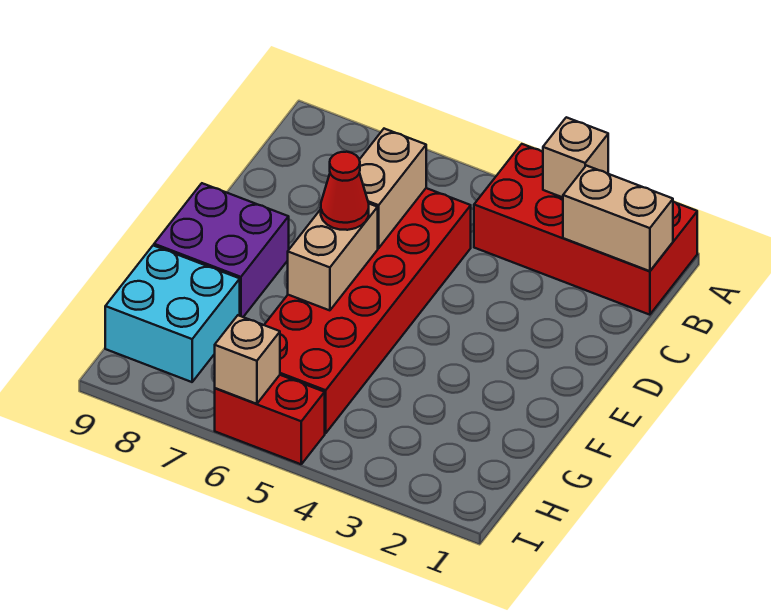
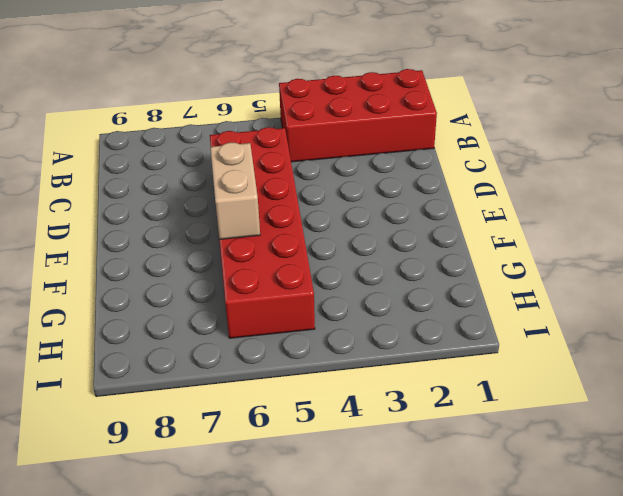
none -> purple brick E8:F9 level 1
none -> cyan brick G8:H9 level 1

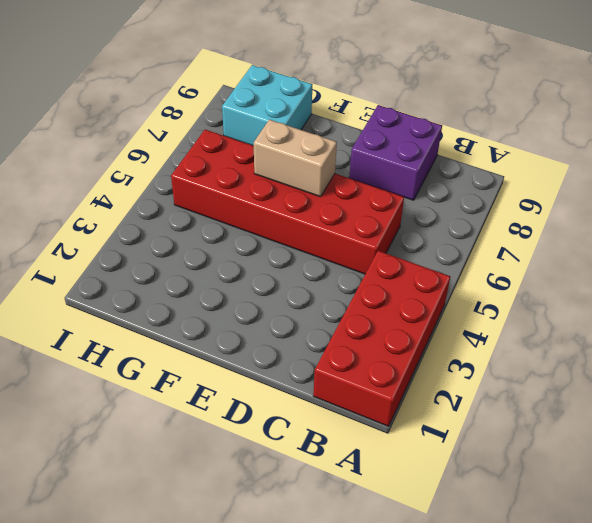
purple brick C8:D9 level 1 -> purple brick E8:F9 level 1
none -> red brick I5:I6 level 1
none -> tan brick A3 level 2

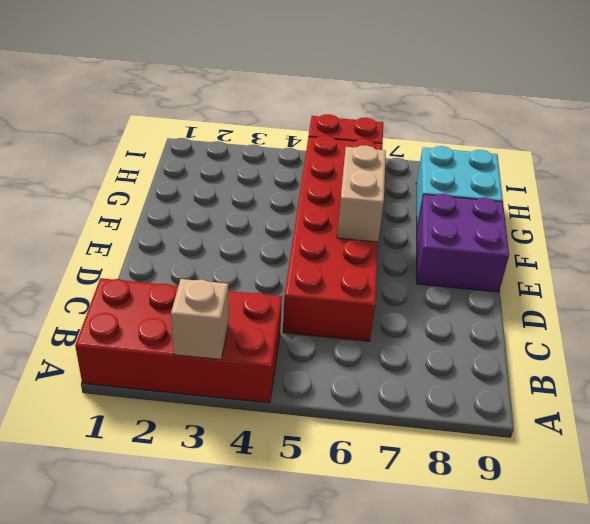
none -> tan brick B1:B2 level 2
none -> tan brick C6:D6 level 2

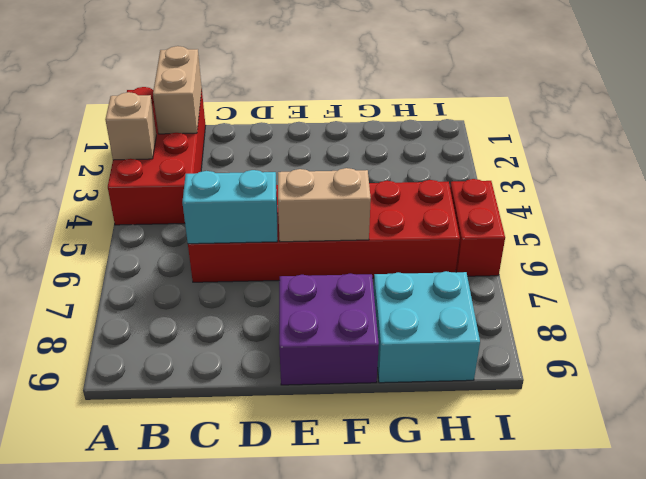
cyan brick C6:D6 level 2 -> tan brick C6:D6 level 2
none -> tan brick I6 level 2
none -> red cone E6 level 3

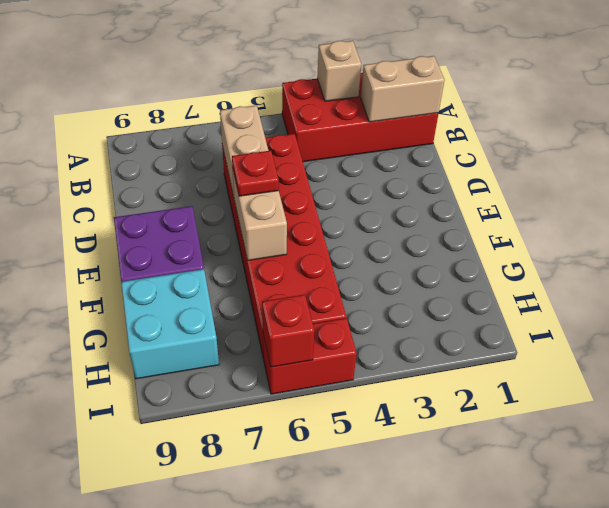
red plate E6 level 3 -> red cone E6 level 3
red brick I6 level 2 -> tan brick I6 level 2

